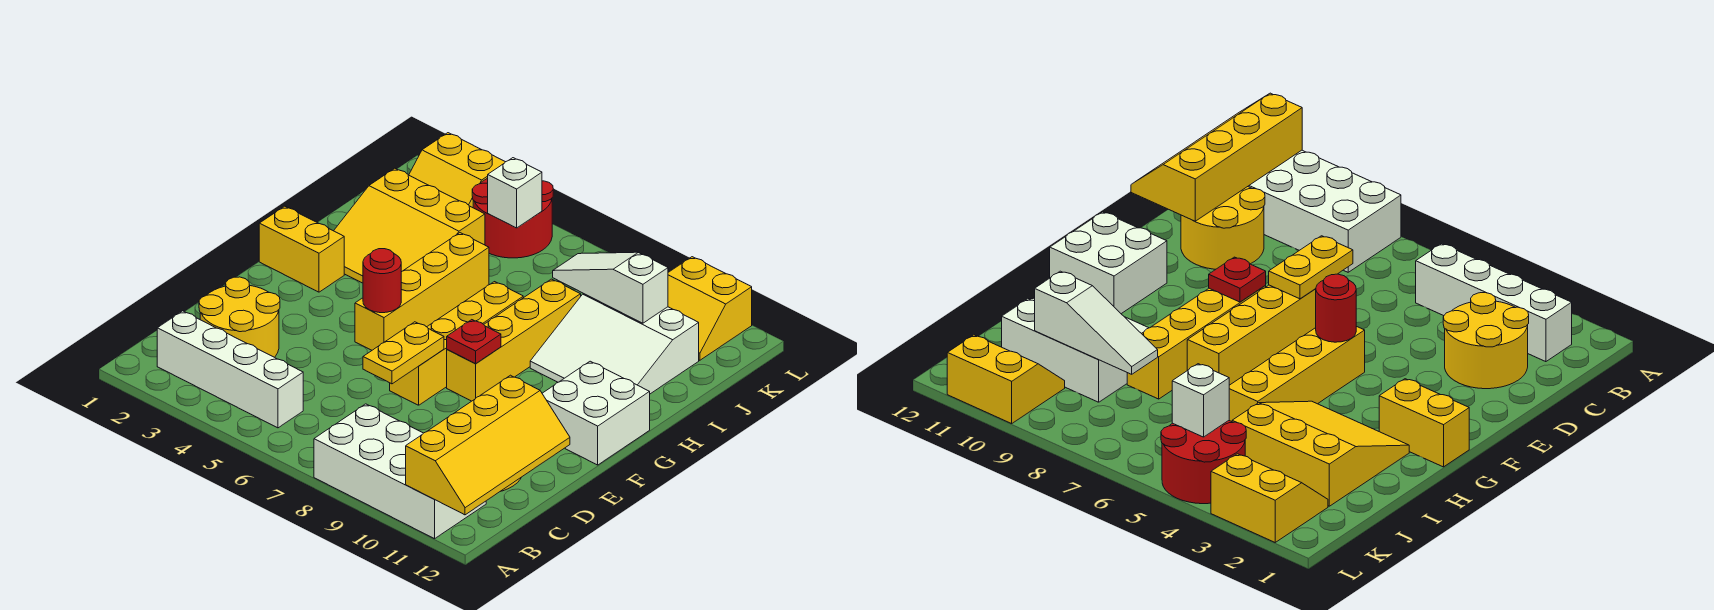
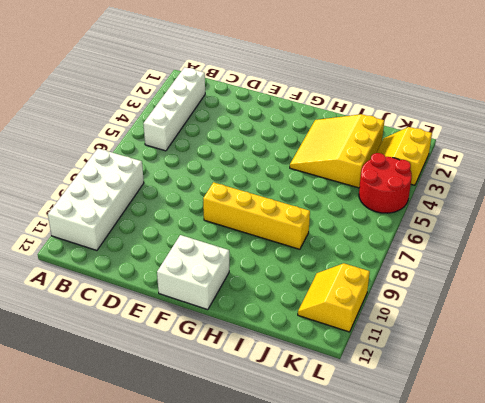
none -> yellow round brick C2:D3 level 1
none -> yellow round brick C10:D11 level 1
none -> yellow brick E7:H7 level 1

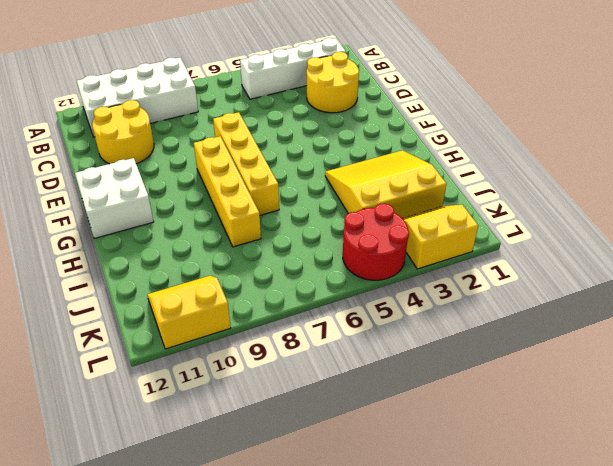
none -> yellow brick F5:I5 level 1
none -> yellow brick G1:G2 level 1
none -> white slope H9:J11 level 1 top J

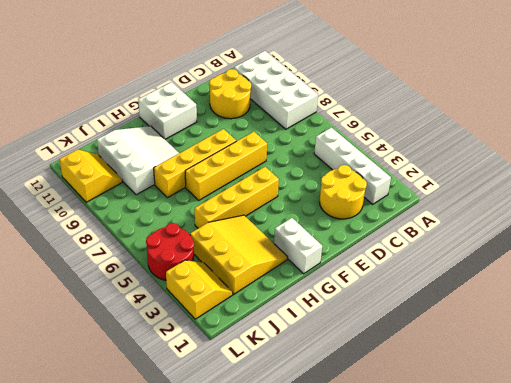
white brick G1:G2 level 1 -> yellow brick G1:G2 level 1
none -> yellow slope A11:D12 level 2 top 11
none -> yellow plate D7:E7 level 2
none -> red round brick F5 level 2

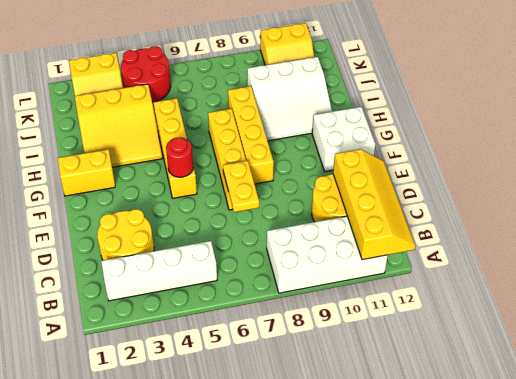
none -> red plate F8 level 2
none -> white slope J8:J10 level 2 top 10
none -> white brick K5 level 2

